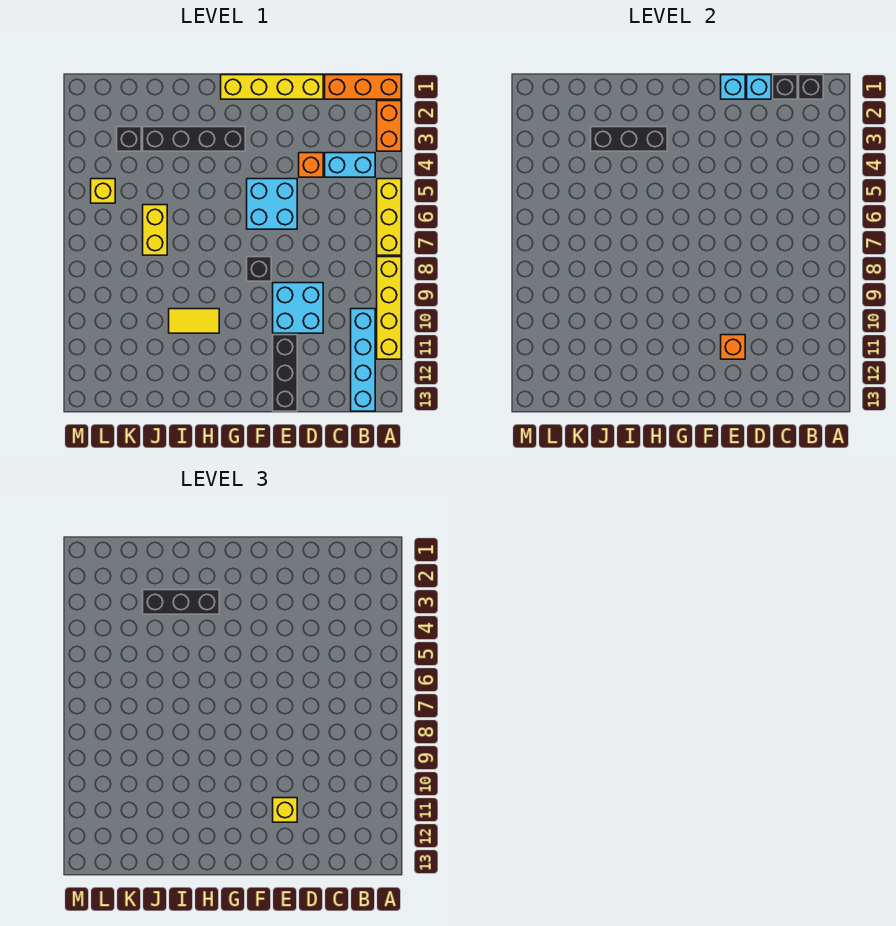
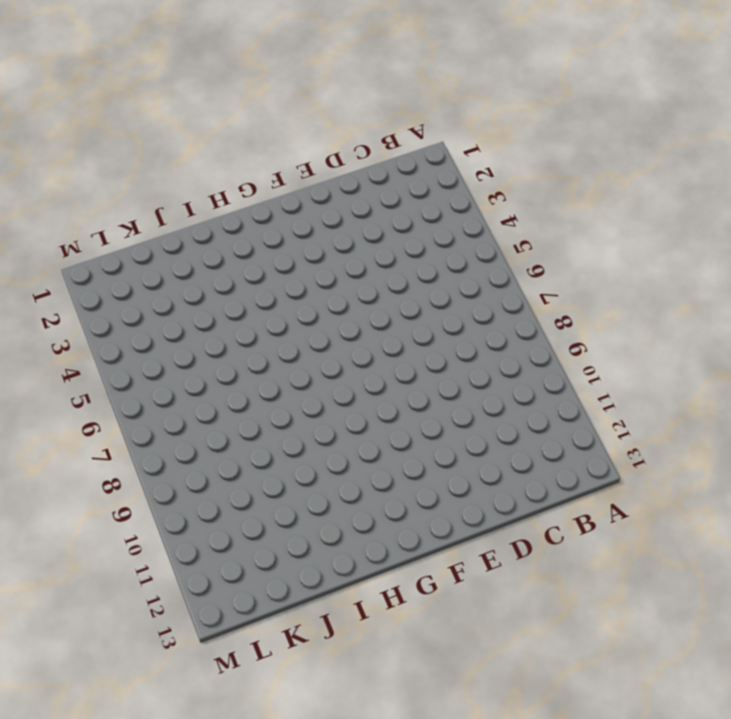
none -> orange brick A1:C1 level 1
none -> orange brick A2:A3 level 1
none -> yellow brick A5:A7 level 1

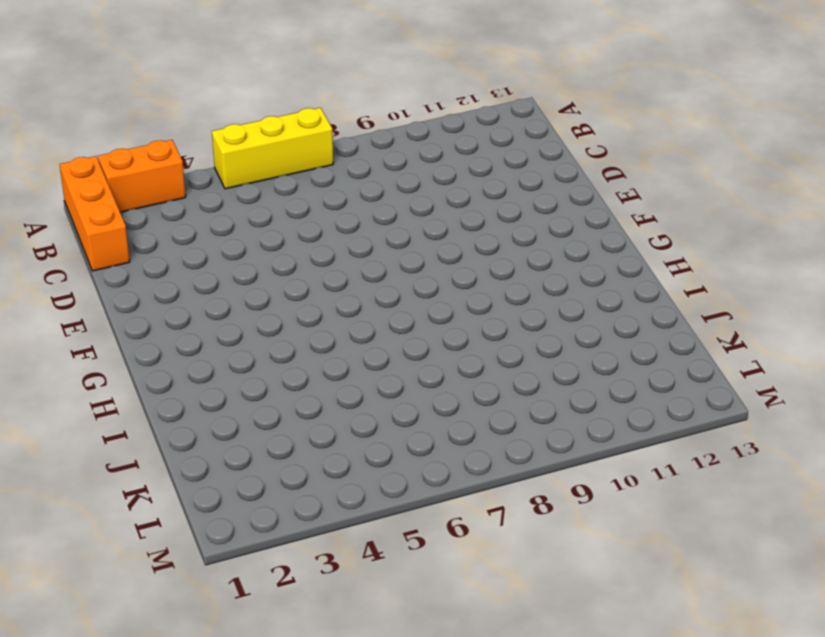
none -> yellow brick A8:A11 level 1
none -> cyan brick B4:C4 level 1
none -> cyan brick B10:B13 level 1

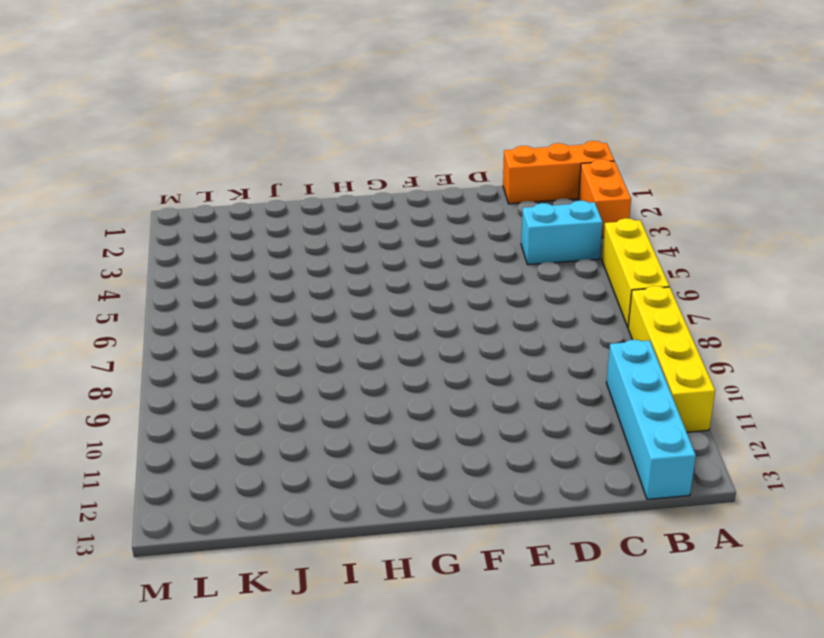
none -> yellow brick D1:G1 level 1
none -> orange brick D4 level 1
none -> cyan brick D9:E10 level 1

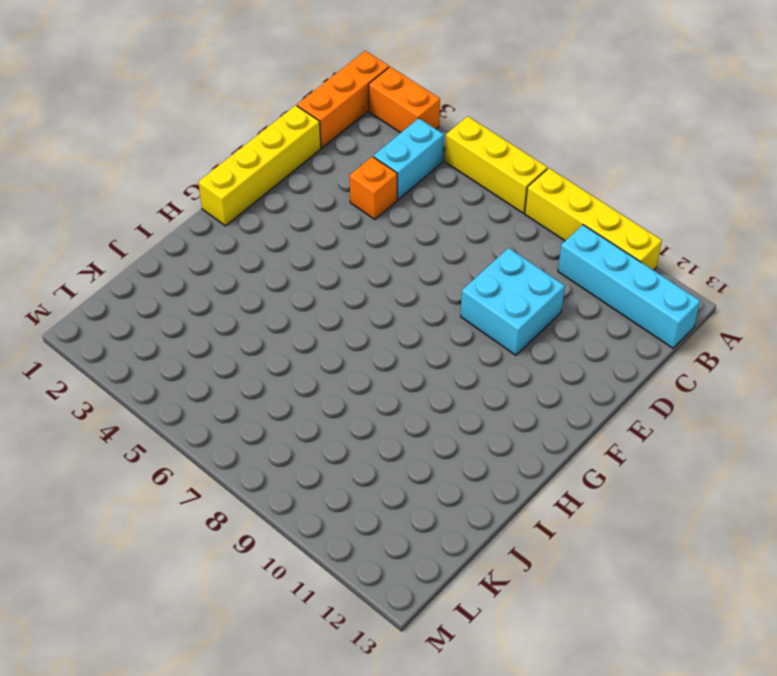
none -> cyan brick E5:F6 level 1
none -> black brick E11:E13 level 1
none -> black brick F8 level 1

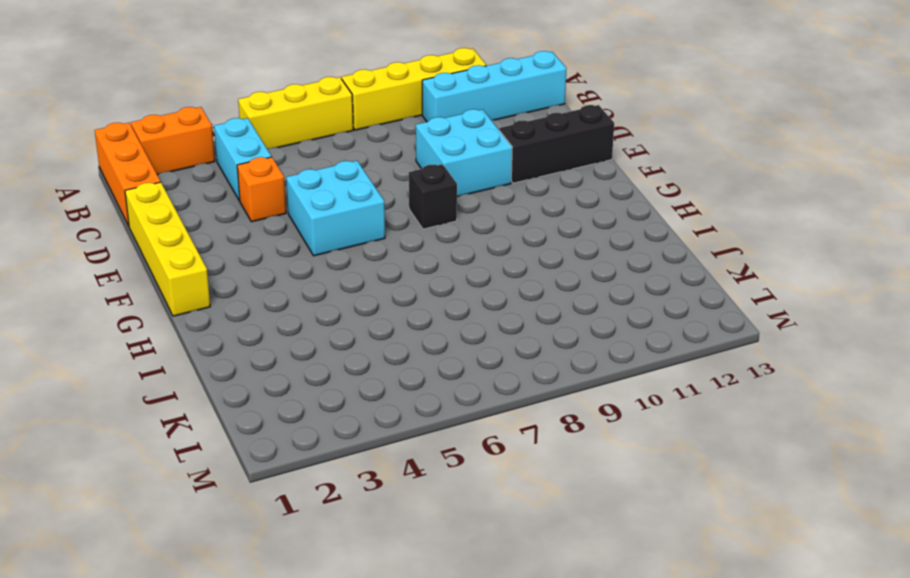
none -> black brick G3:J3 level 1
none -> yellow tile H10:I10 level 1
none -> yellow brick J6:J7 level 1

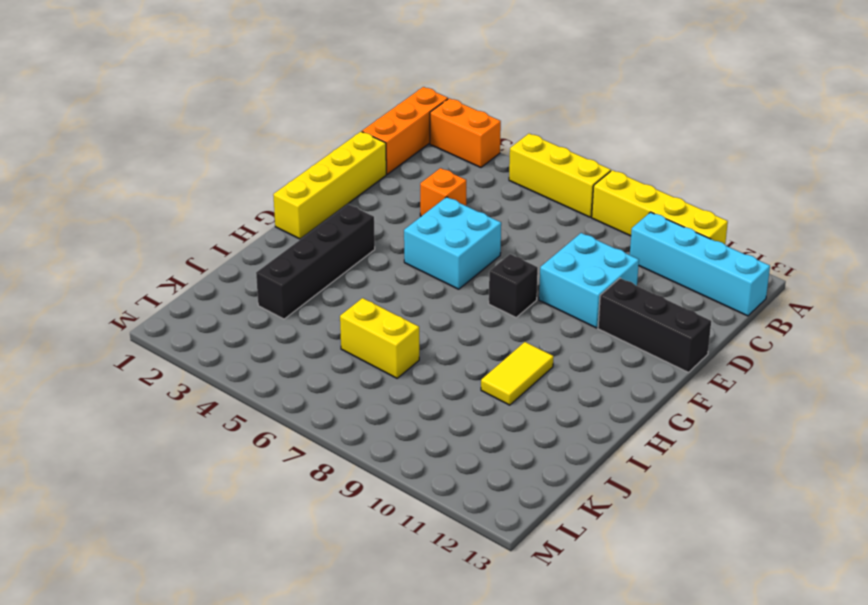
none -> cyan brick B4:C4 level 1
none -> black brick K3 level 1
none -> yellow brick L5 level 1

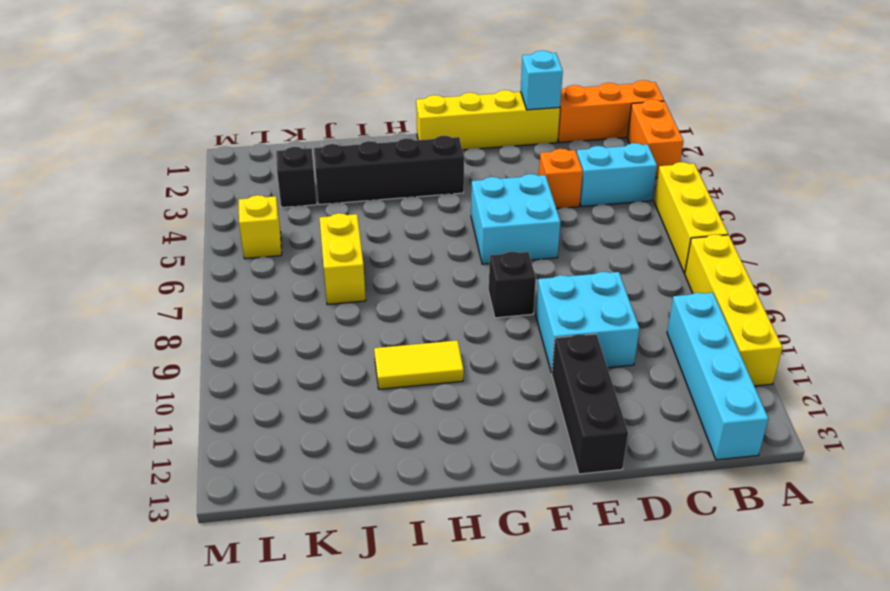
none -> black brick B1 level 2
none -> black brick C1 level 2
none -> cyan brick E1 level 2

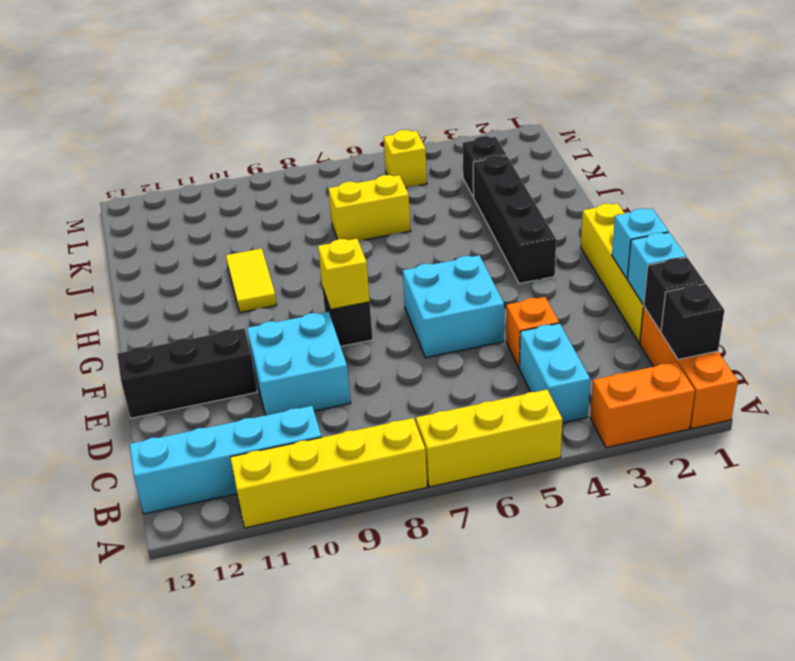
yellow brick F8 level 2 -> yellow brick E11 level 3
none -> orange brick E11 level 2
none -> black brick H3:J3 level 2
none -> black brick H3:J3 level 3

